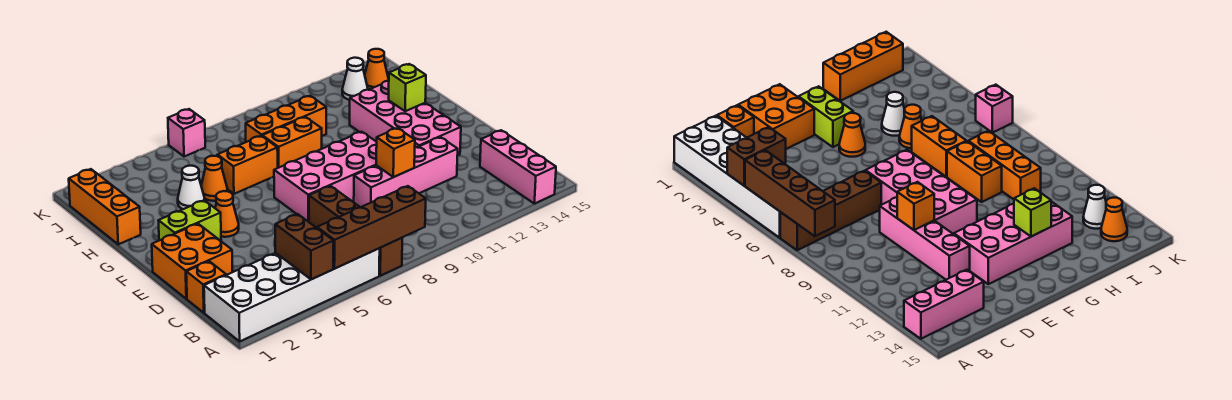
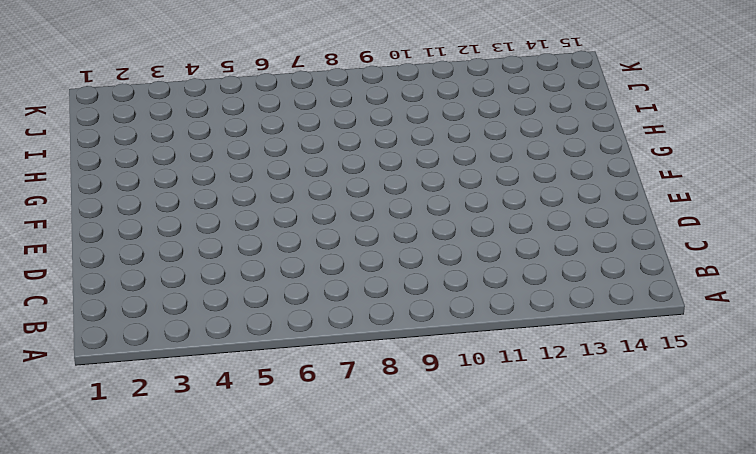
none -> white brick A1:B6 level 1
none -> brown brick A7:D7 level 1
none -> pink brick A14:C14 level 1

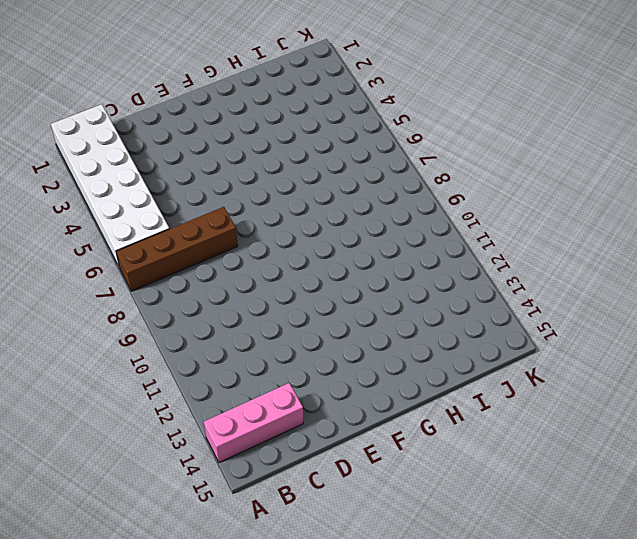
none -> orange brick C1 level 1
none -> orange brick D1:E2 level 1
none -> pink brick D9:D12 level 1

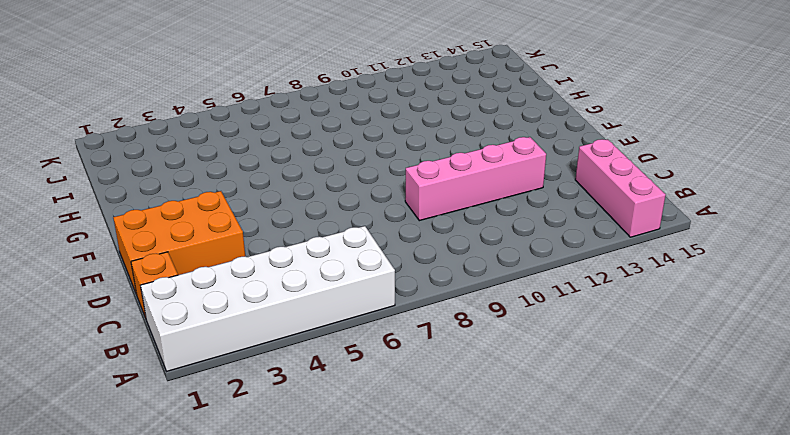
orange brick D1:E3 level 1 -> orange brick D1:E2 level 1
none -> brown brick A7:D7 level 1
none -> pink brick E7:F10 level 1
none -> pink brick E12:H13 level 1

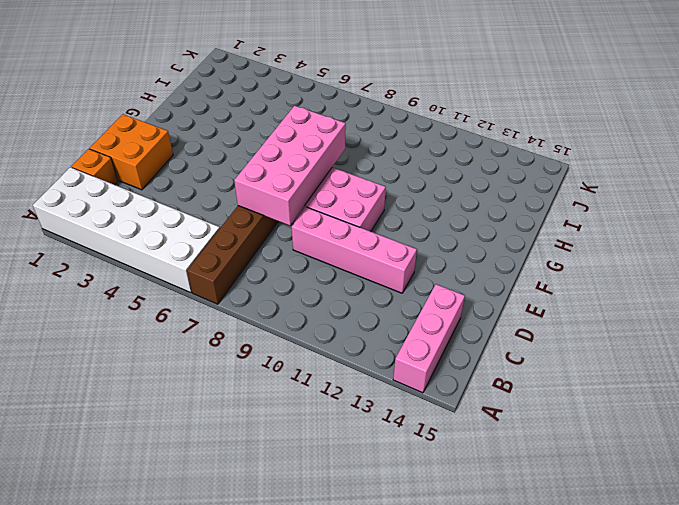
pink brick D7:G8 level 2 -> pink brick E12:H13 level 1
none -> lime brick F2:F3 level 1
none -> orange cone F4 level 1
none -> orange brick H1:J1 level 1

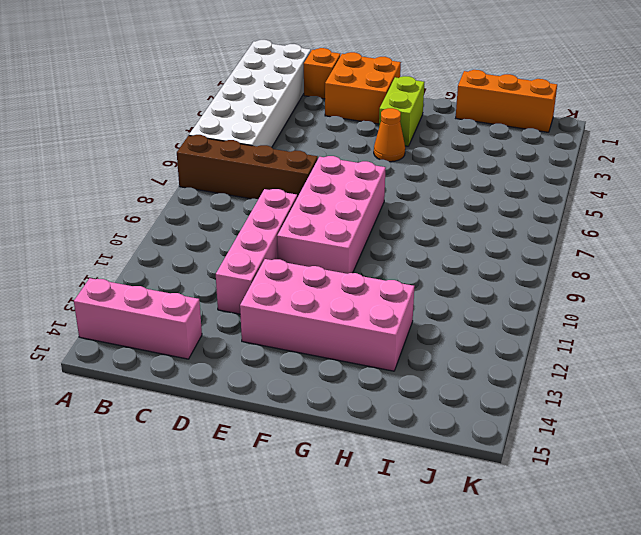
none -> white cone H4 level 1
none -> orange cone H5 level 1
none -> orange brick H6:H7 level 1

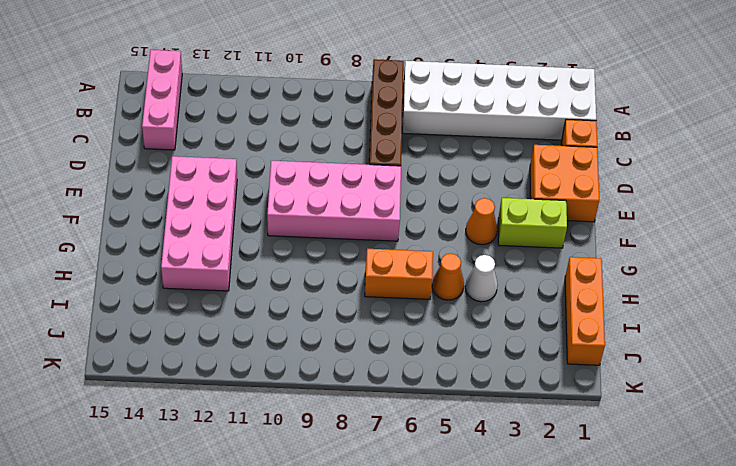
none -> pink brick D9:D12 level 1
none -> orange brick H8:H9 level 1
none -> orange brick I8:I10 level 1

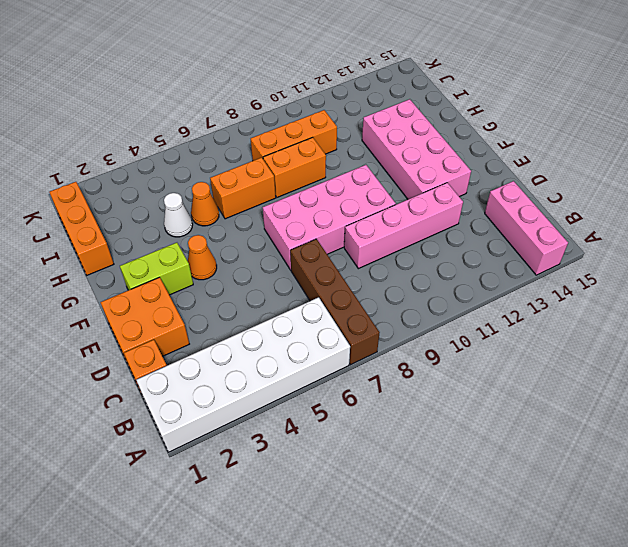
none -> white cone J13 level 1
none -> orange cone J14 level 1
none -> pink brick K6 level 1

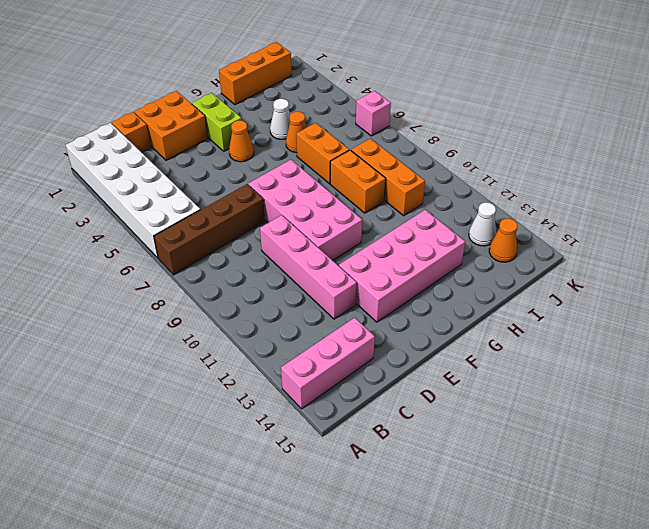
none -> brown brick A4:B4 level 2
none -> brown brick A5:A8 level 2
none -> orange brick D10 level 2

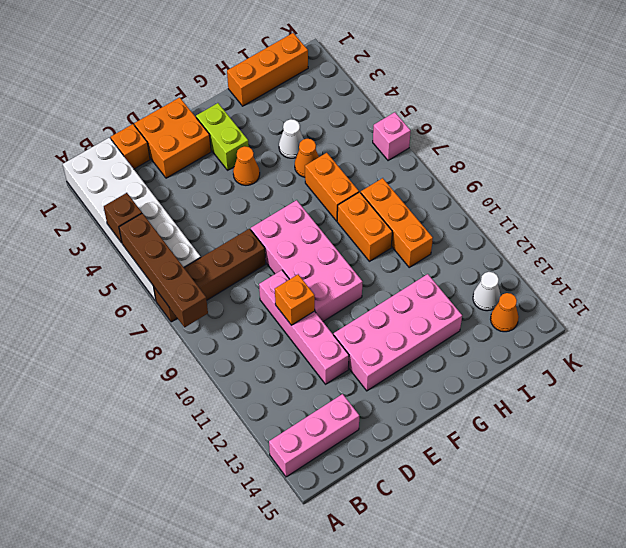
brown brick A4 level 2 -> brown brick A4:B4 level 2
none -> lime brick G13 level 2

